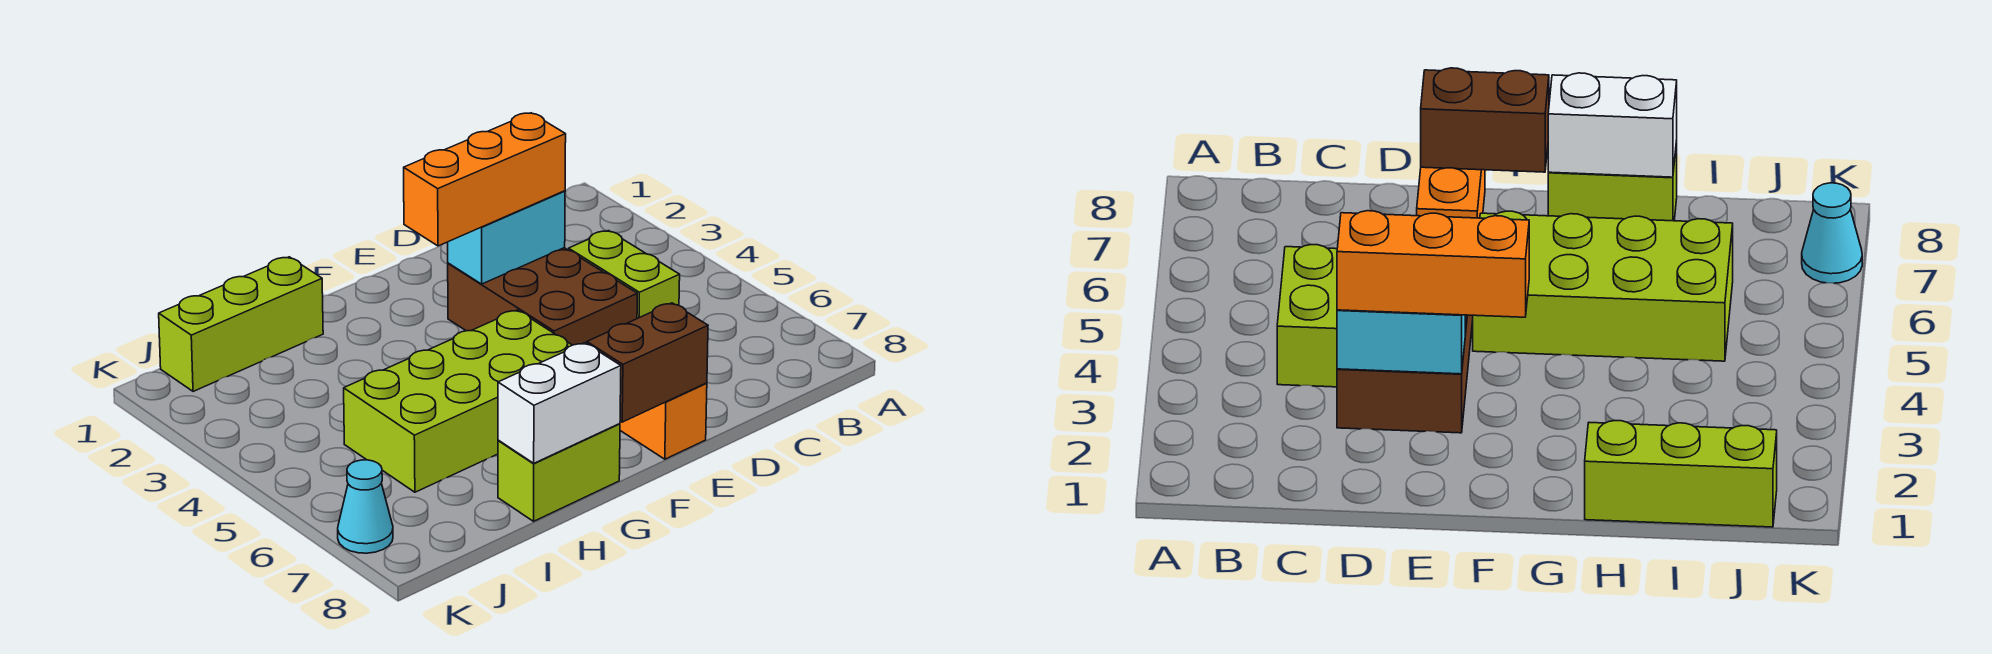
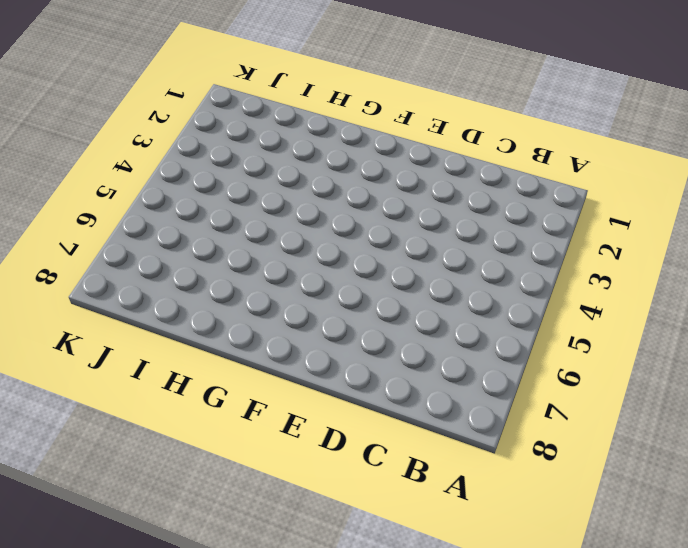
none -> lime brick C4:C5 level 1
none -> brown brick D3:E5 level 1

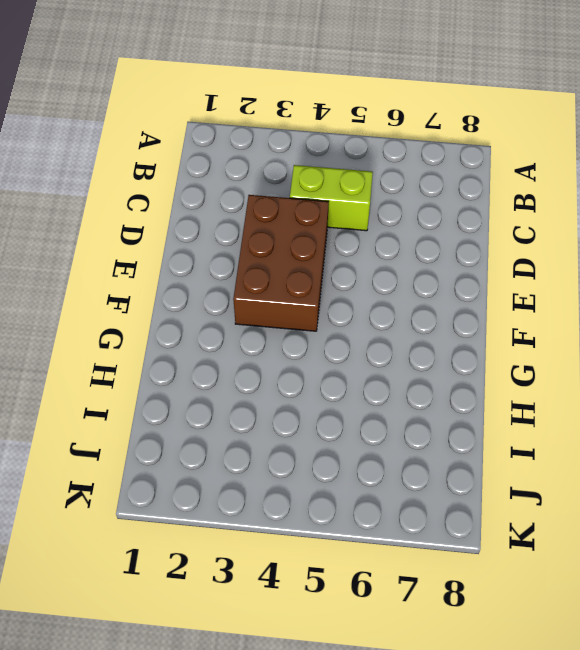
brown brick D3:F4 level 1 -> brown brick D3:E5 level 1
none -> orange brick E7:E8 level 1
none -> lime brick F5:I6 level 1

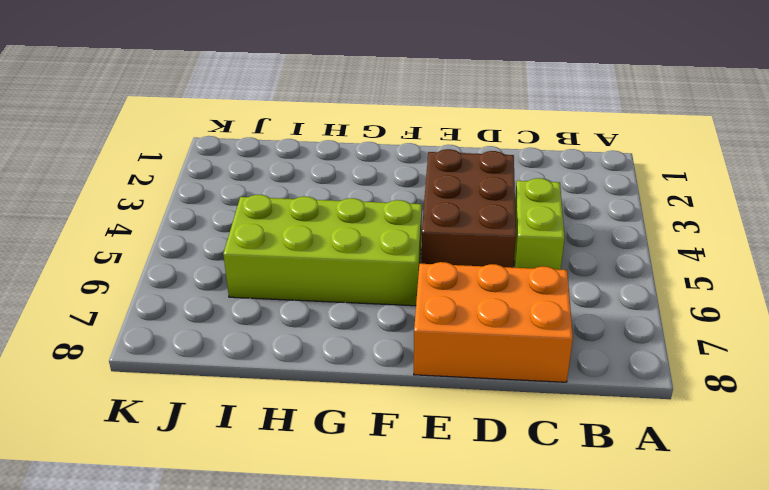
orange brick C7:E8 level 1 -> orange brick E7:E8 level 1
none -> lime brick G8:H8 level 1
none -> lime brick H1:J1 level 1

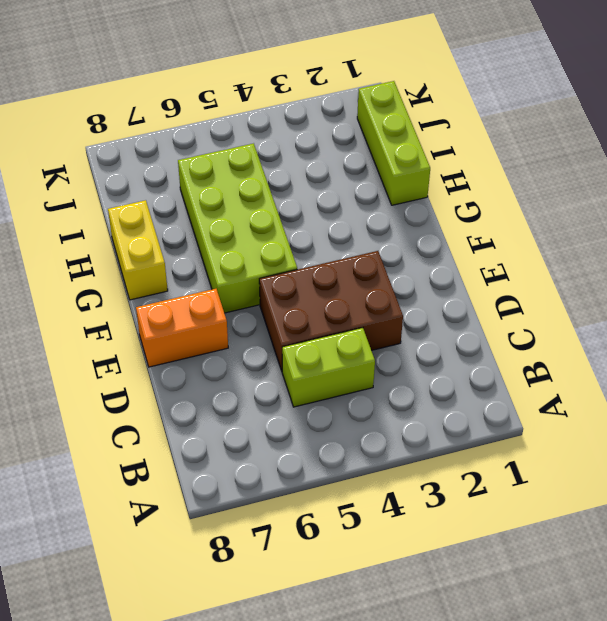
yellow brick G8:H8 level 1 -> lime brick G8:H8 level 1
none -> cyan cone K7 level 1
none -> cyan brick D3:E3 level 2

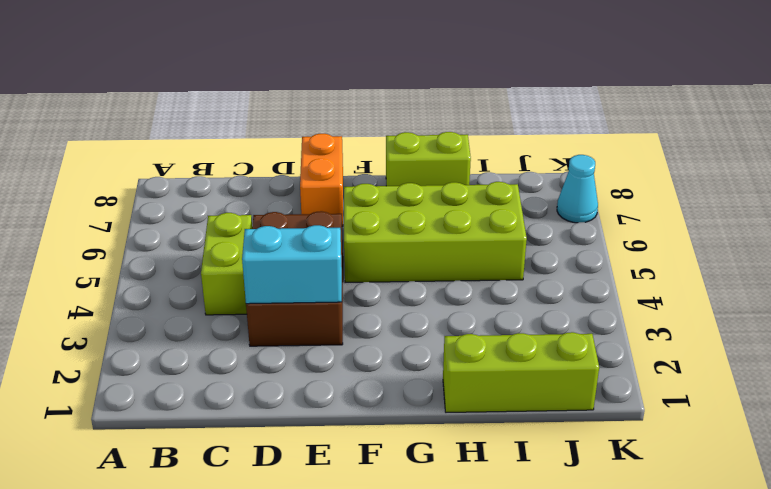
none -> brown brick E8:F8 level 2
none -> white brick G8:H8 level 2

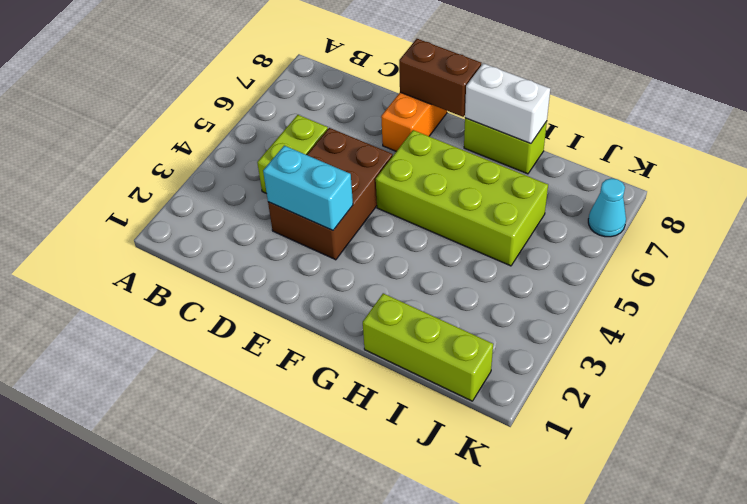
none -> orange brick D3:F3 level 3

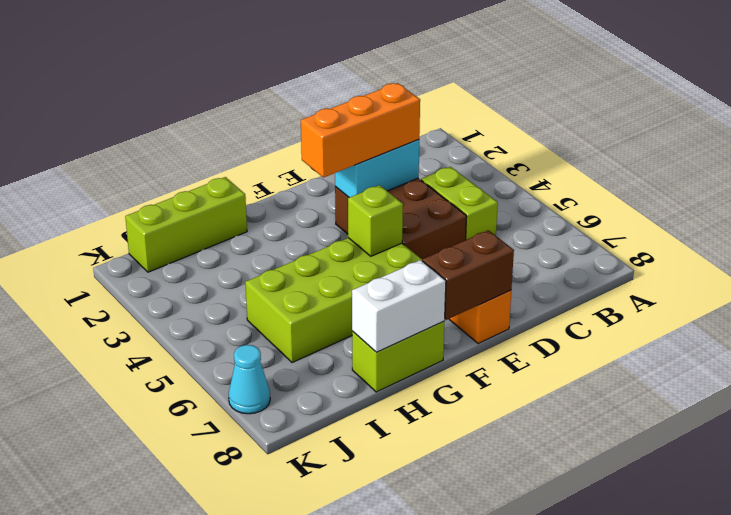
lime brick F5 level 2 -> none

